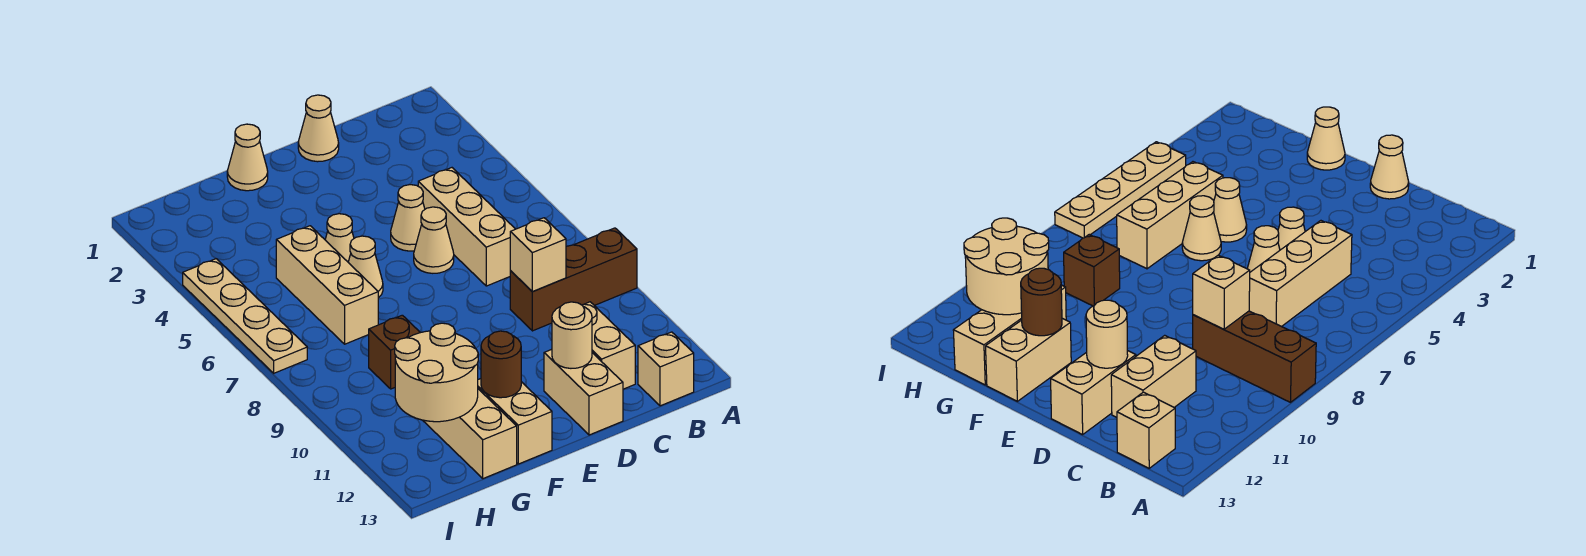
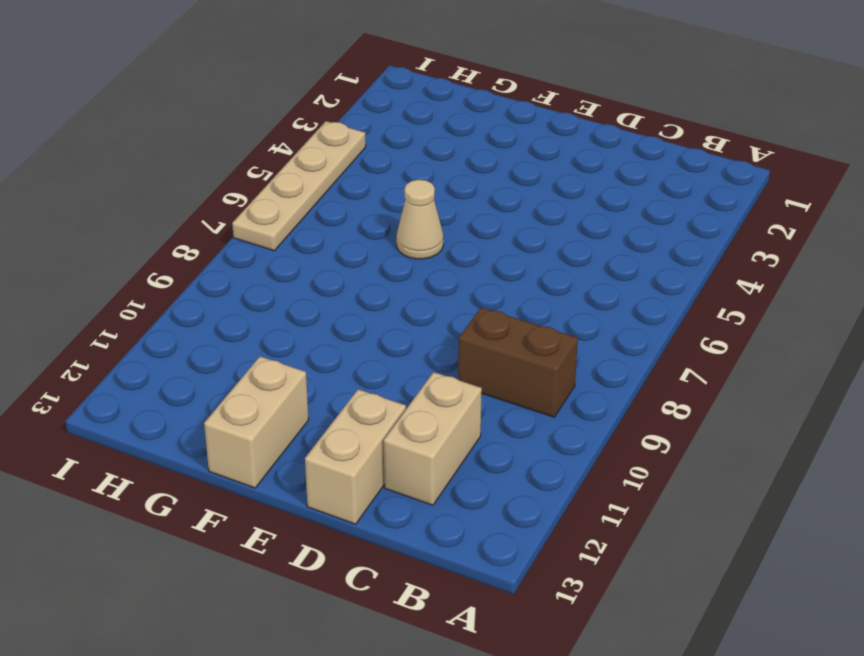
brown brick B9:C9 level 1 -> brown brick A9:C9 level 1
none -> tan brick B13 level 1
none -> tan brick C5:C7 level 1
none -> tan cone D1 level 1

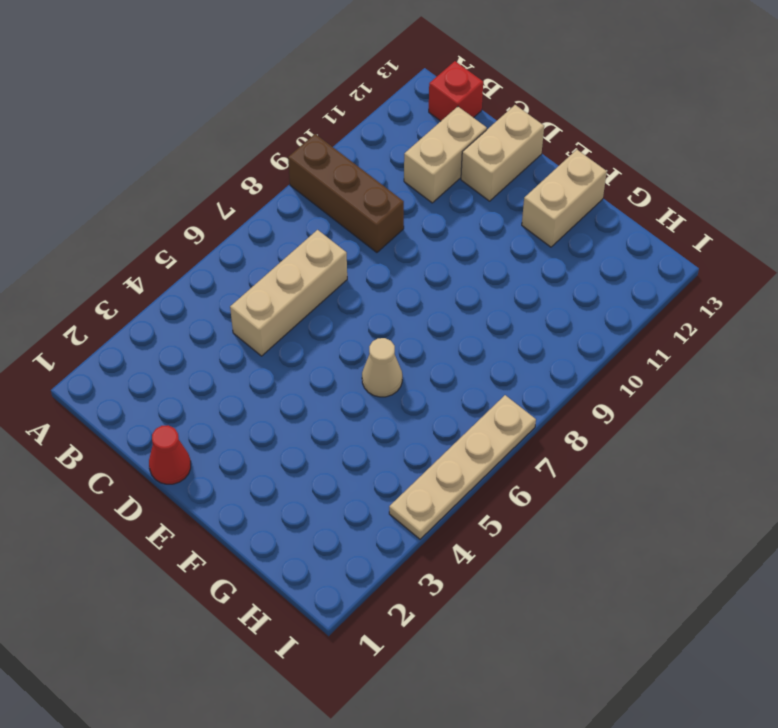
red brick B13 level 1 -> tan brick B13 level 1
red cone D1 level 1 -> tan cone D1 level 1
none -> tan cone D5 level 1
none -> tan cone D6 level 1
none -> tan cone F1 level 1

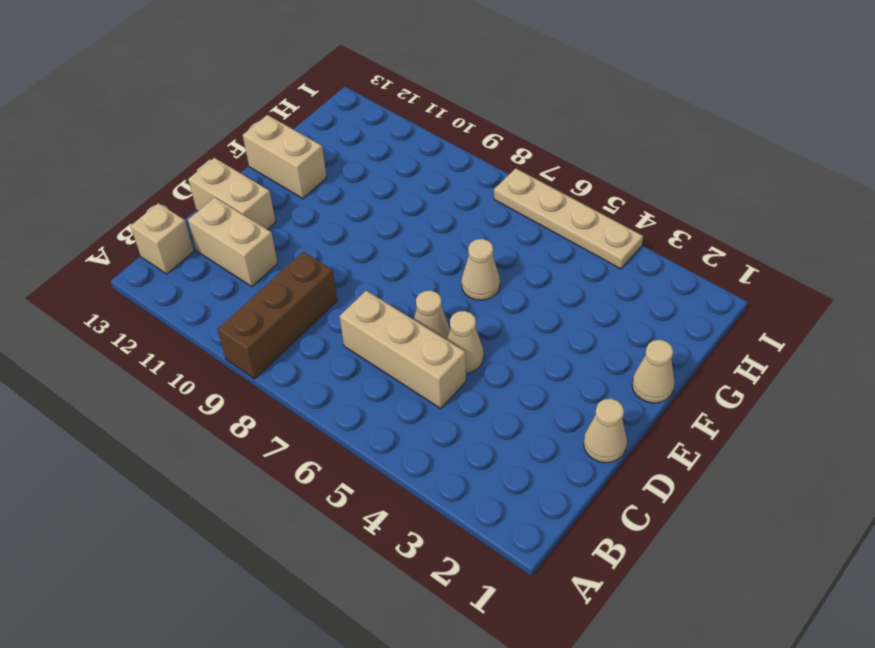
none -> tan cone F5 level 1
none -> tan brick G5:G7 level 1
none -> brown brick G9 level 1

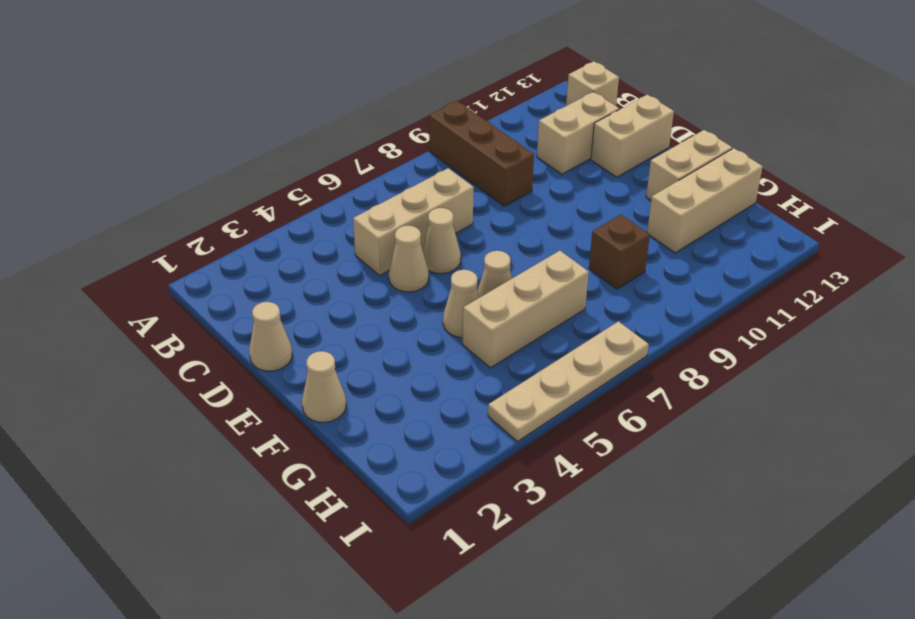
none -> tan brick C9 level 2
none -> tan round brick D12 level 2
none -> brown round brick F12 level 2

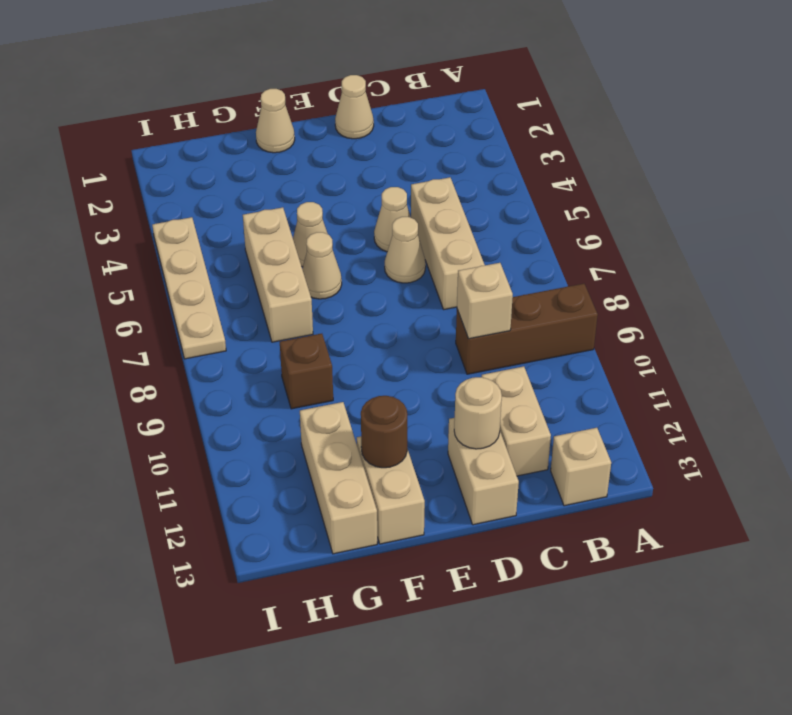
none -> tan round brick G11:H12 level 2

